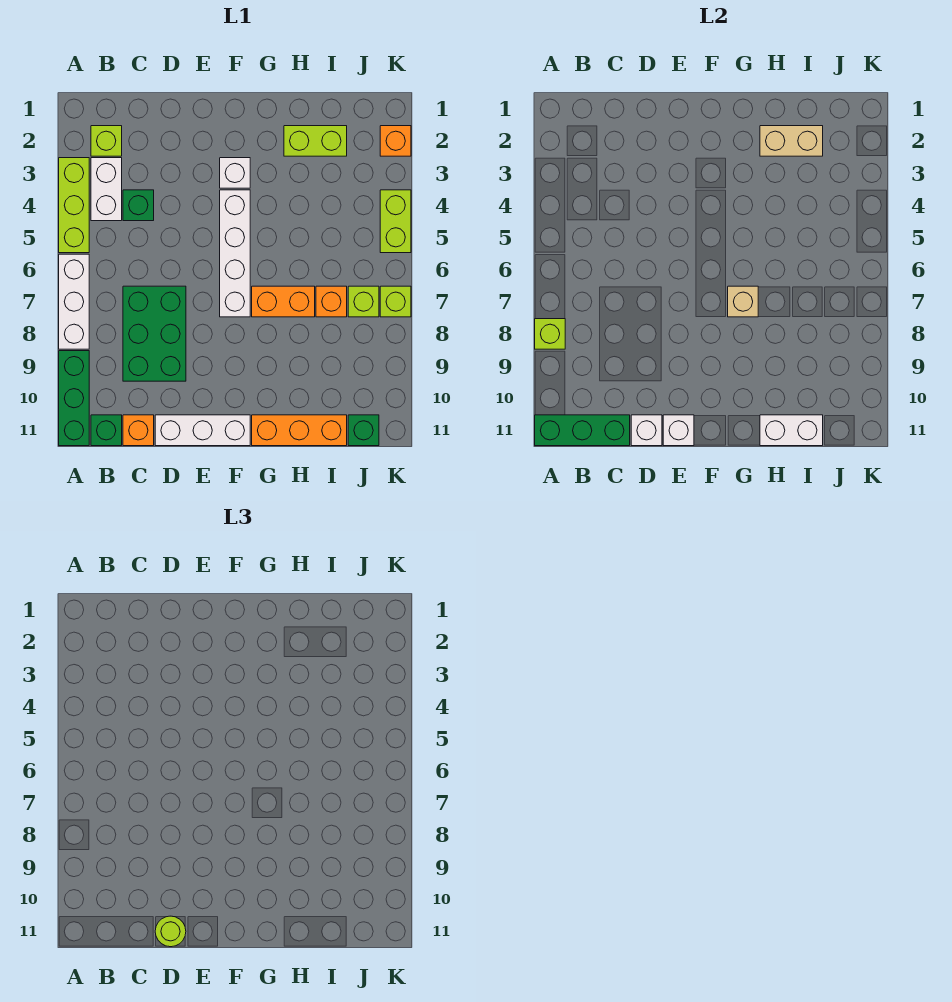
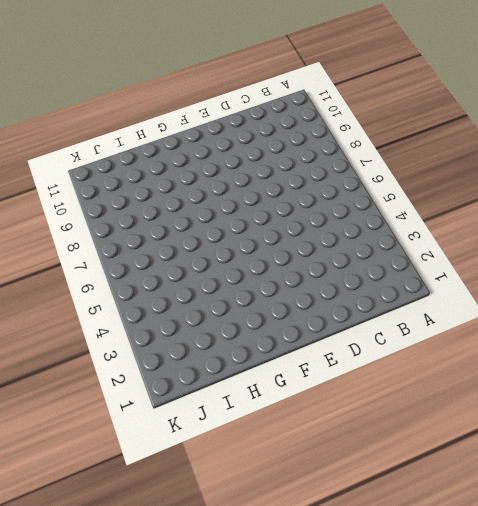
none -> lime brick A3:A5 level 1
none -> white brick A6:A8 level 1
none -> green brick A9:A11 level 1

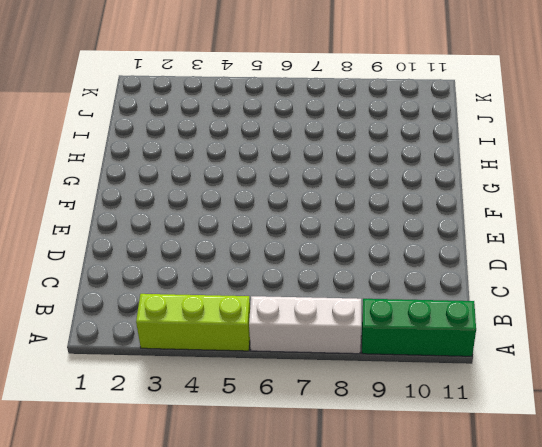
none -> lime brick B2 level 1
none -> white brick B3:B4 level 1
none -> green brick B11 level 1

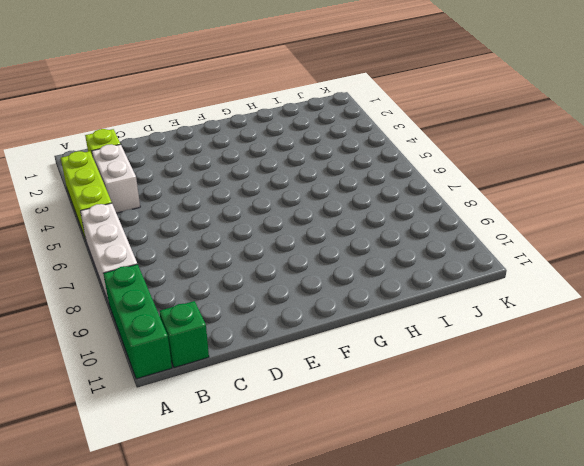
none -> green brick C4 level 1
none -> green brick C7:D9 level 1
none -> orange brick C11 level 1

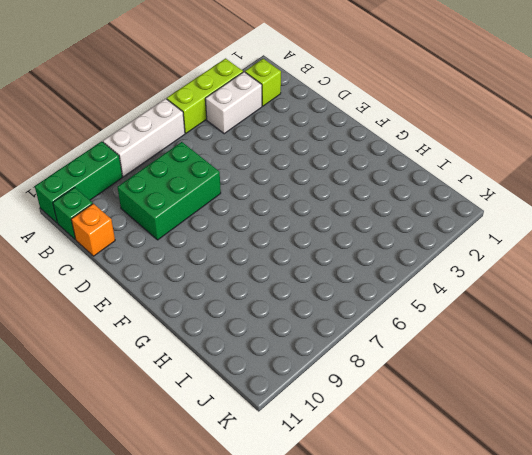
none -> green brick C4 level 1
none -> white brick D11:F11 level 1
none -> white brick F3 level 1

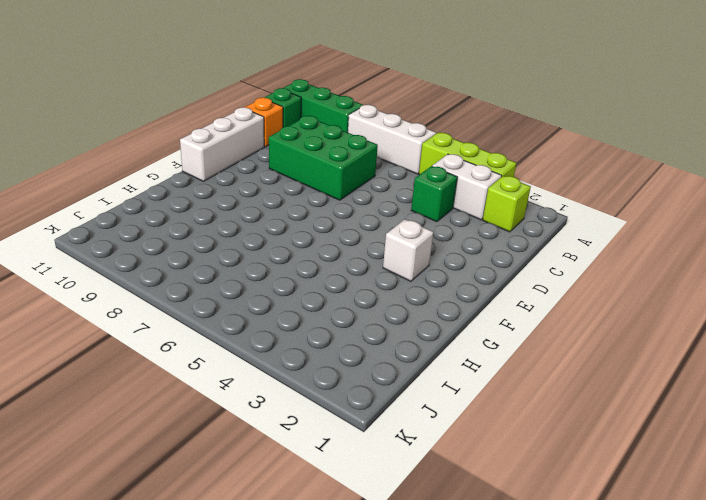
none -> white brick F4:F7 level 1
none -> orange brick G7:H7 level 1
none -> orange brick G11:I11 level 1

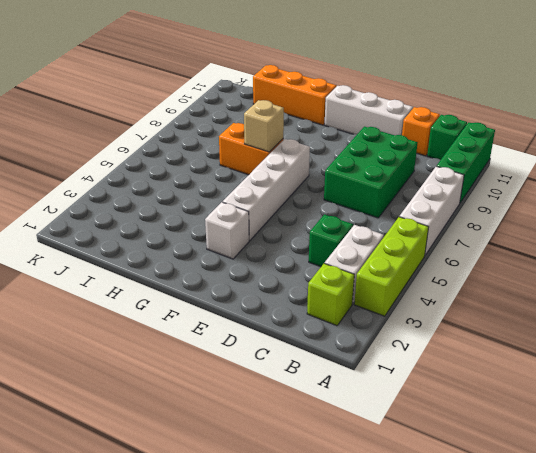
none -> lime brick H2:I2 level 1
none -> orange brick I7 level 1
none -> lime brick J7 level 1

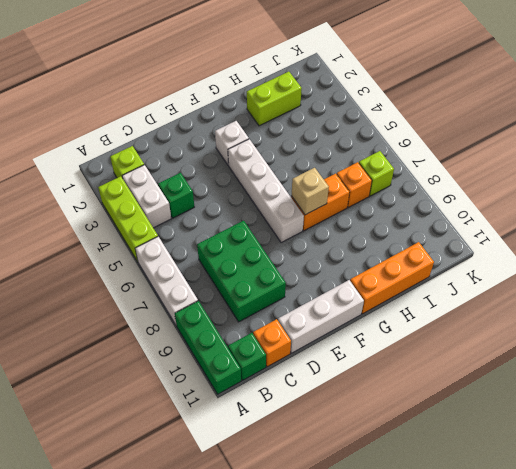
none -> green brick J11 level 1
none -> orange brick K2 level 1
none -> lime brick K4:K5 level 1

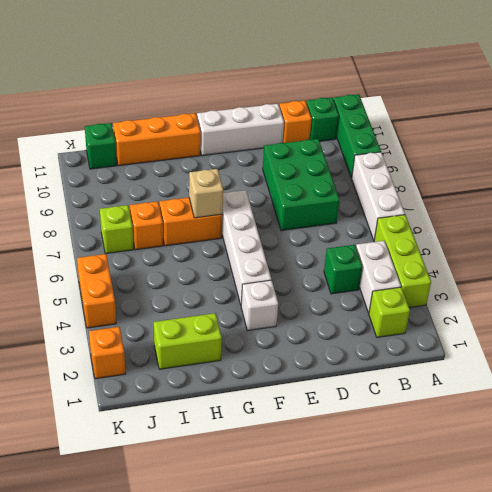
orange brick K4:K5 level 1 -> lime brick K4:K5 level 1
none -> lime brick K7 level 1
none -> lime brick A8 level 2
none -> green brick A11:C11 level 2

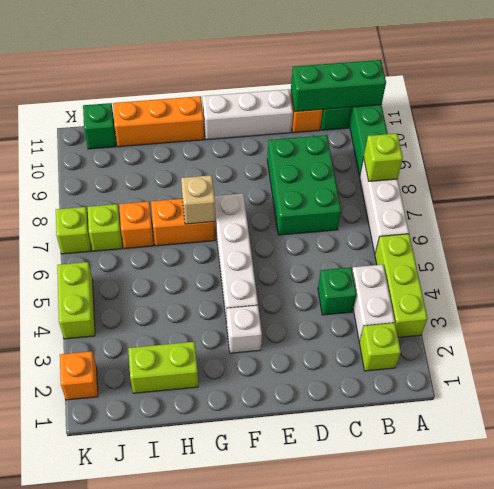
none -> white brick D11 level 2
none -> white brick E11 level 2
none -> tan brick H2:I2 level 2

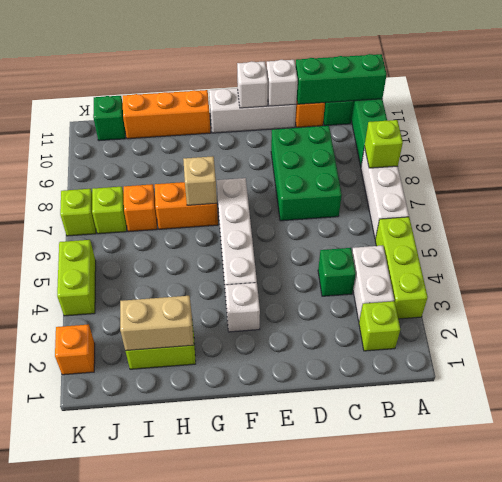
none -> white brick H11:I11 level 2
none -> lime round brick D11 level 3

